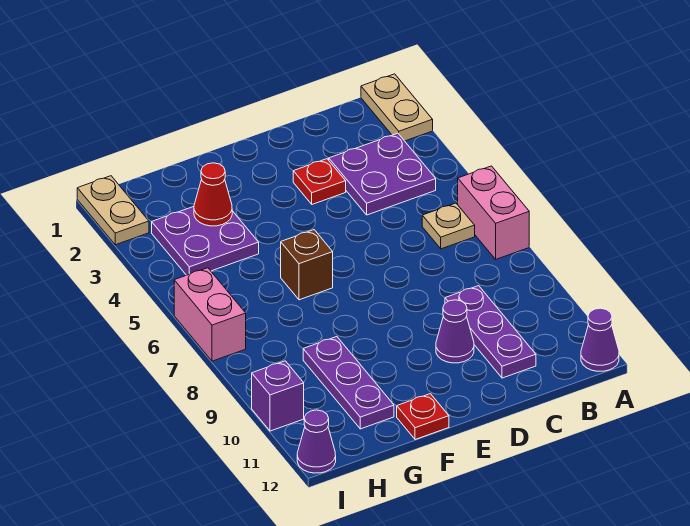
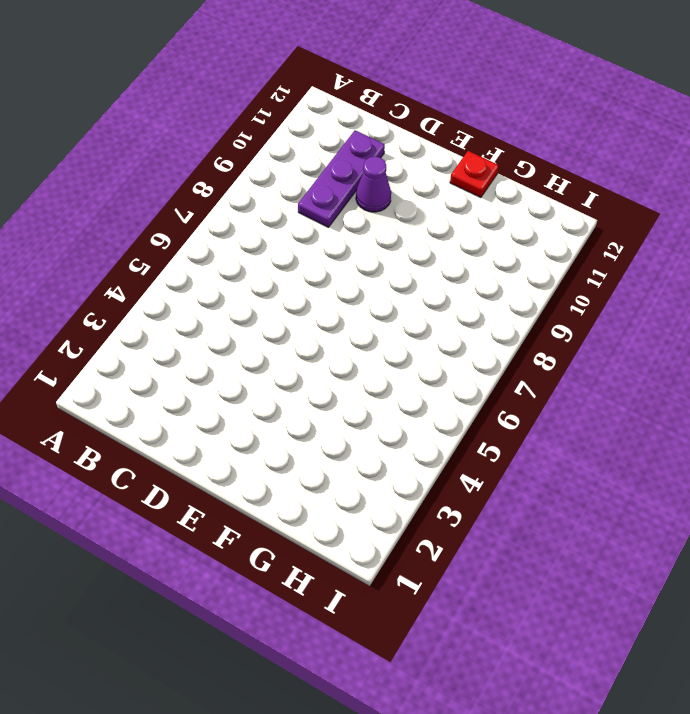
none -> tan plate A1:A2 level 1
none -> pink brick A6:A7 level 1
none -> purple cone A12 level 1

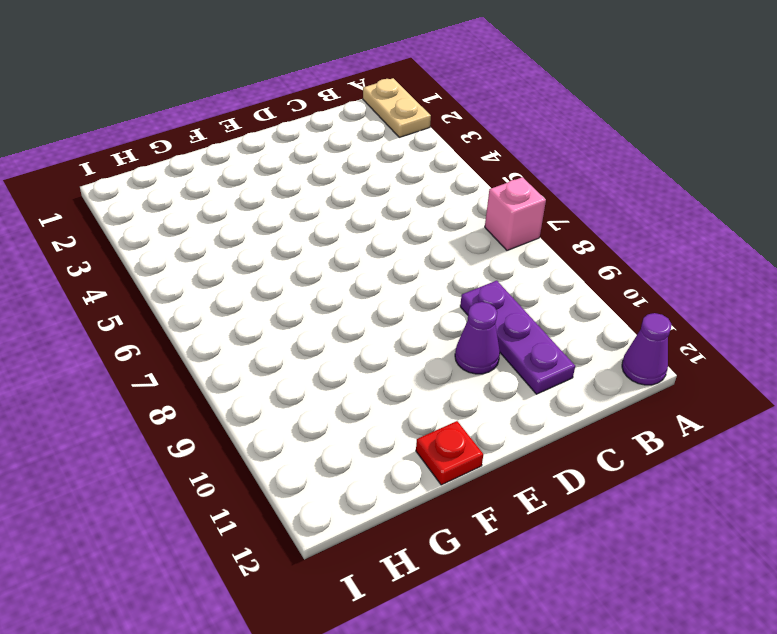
pink brick A7 level 1 -> pink brick A6:A7 level 1
none -> purple plate B3:C4 level 1
none -> tan plate B6 level 1
none -> red plate D3 level 1

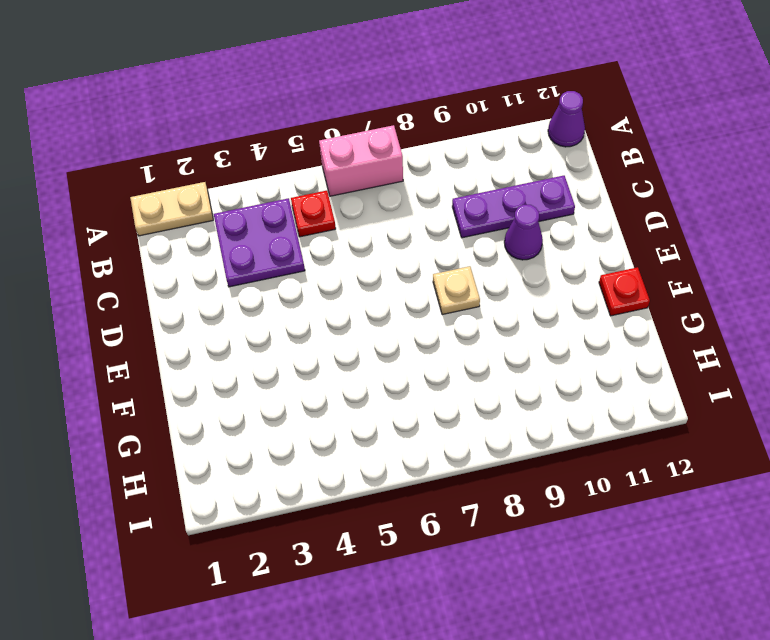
red plate B5 level 1 -> red plate D3 level 1
tan plate E8 level 1 -> tan plate B6 level 1
none -> brown brick F6 level 1
none -> purple plate G3:H4 level 1
none -> purple plate G9:G11 level 1

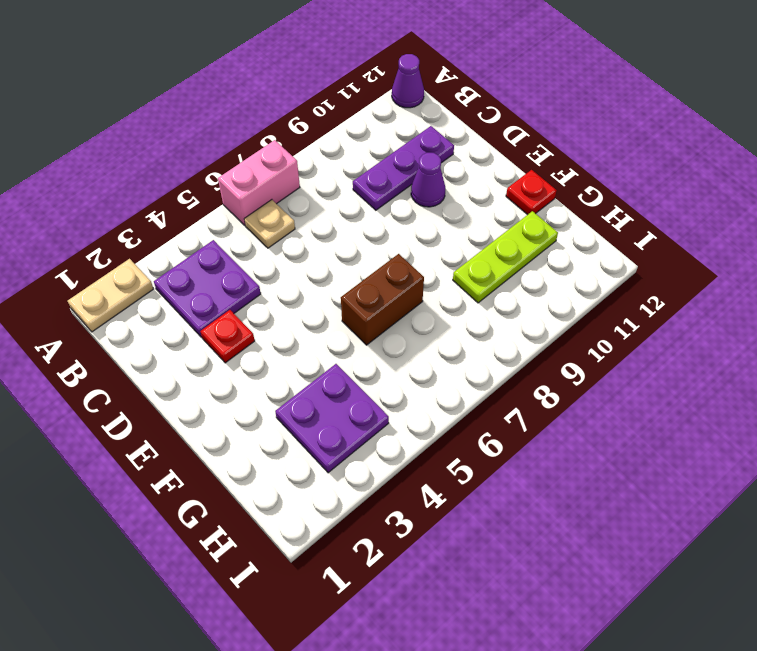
brown brick F6:F7 level 1 -> brown brick F6 level 1
lime plate G9:G11 level 1 -> purple plate G9:G11 level 1
none -> tan plate I1:I2 level 1
none -> pink brick I6:I7 level 1
none -> purple brick I10 level 1

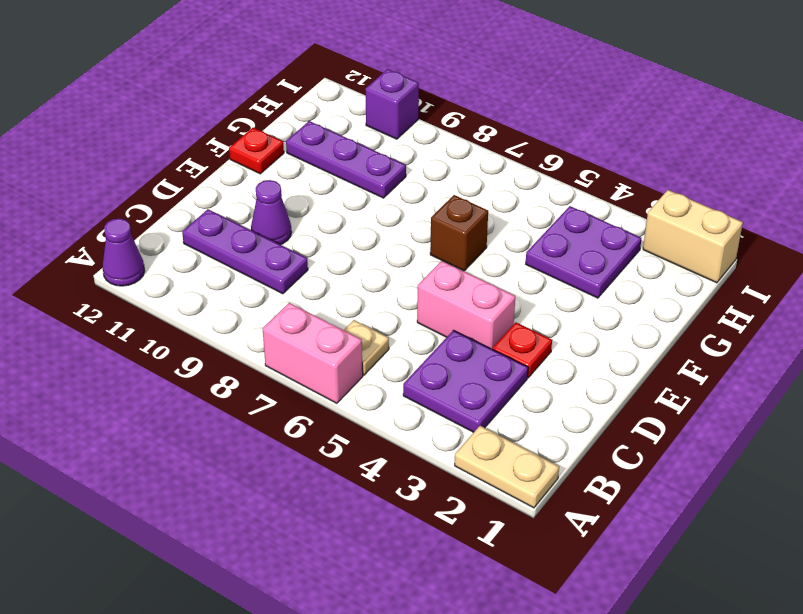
pink brick D4:D5 level 1 -> pink brick I6:I7 level 1
tan brick I1:I2 level 1 -> tan plate I1:I2 level 1
none -> purple cone I12 level 1
none -> red cone G3 level 2

